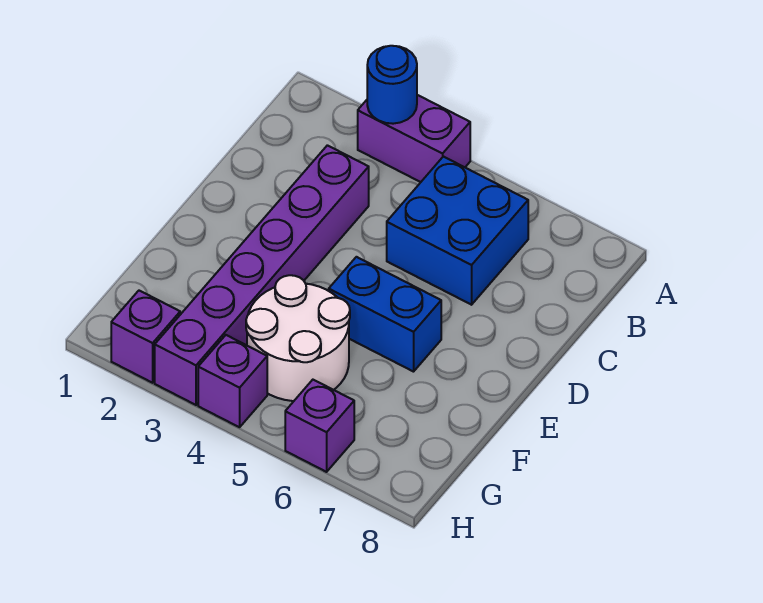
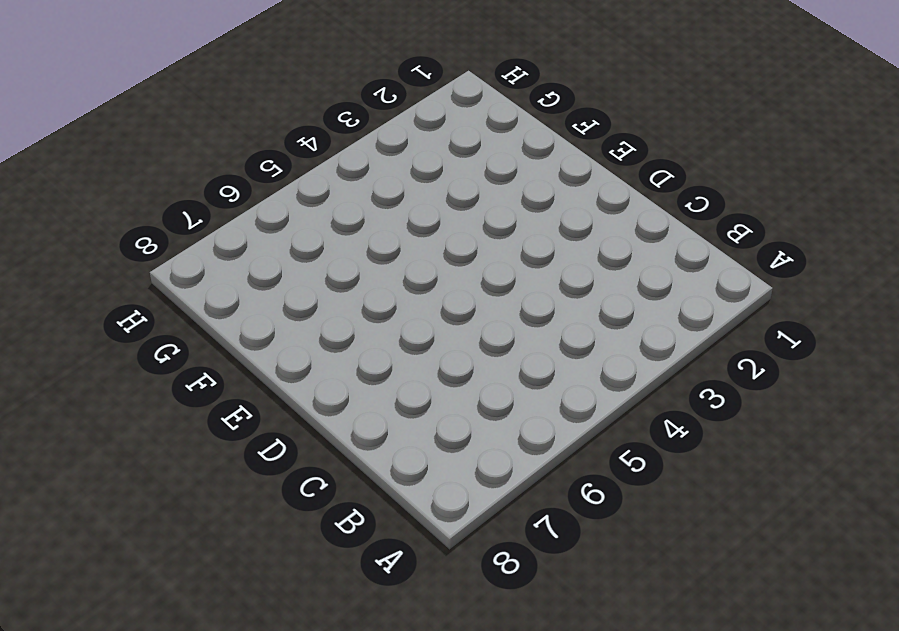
none -> purple brick A3:A4 level 1
none -> blue brick B5:C6 level 1

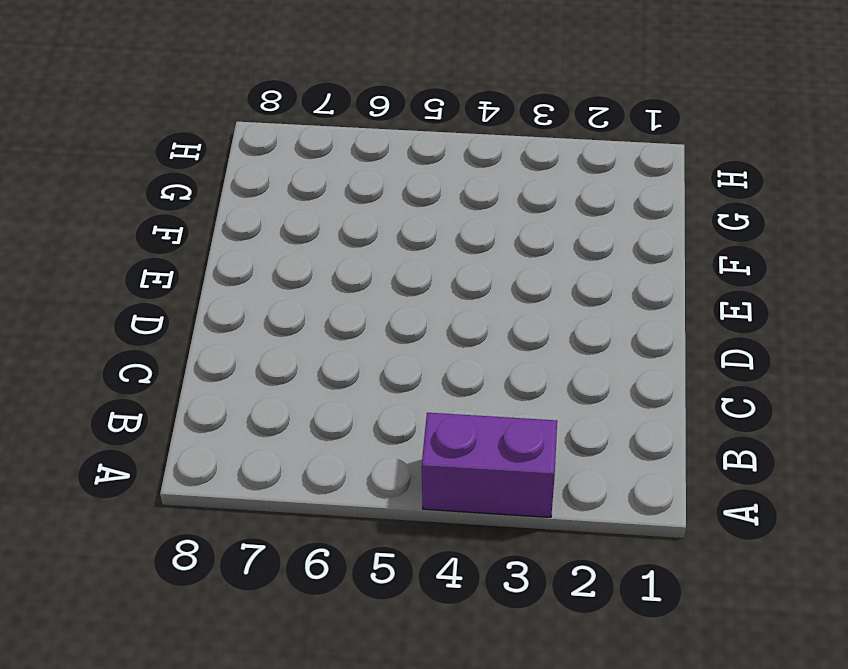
none -> blue brick B5:C6 level 1
none -> purple brick C3:H3 level 1

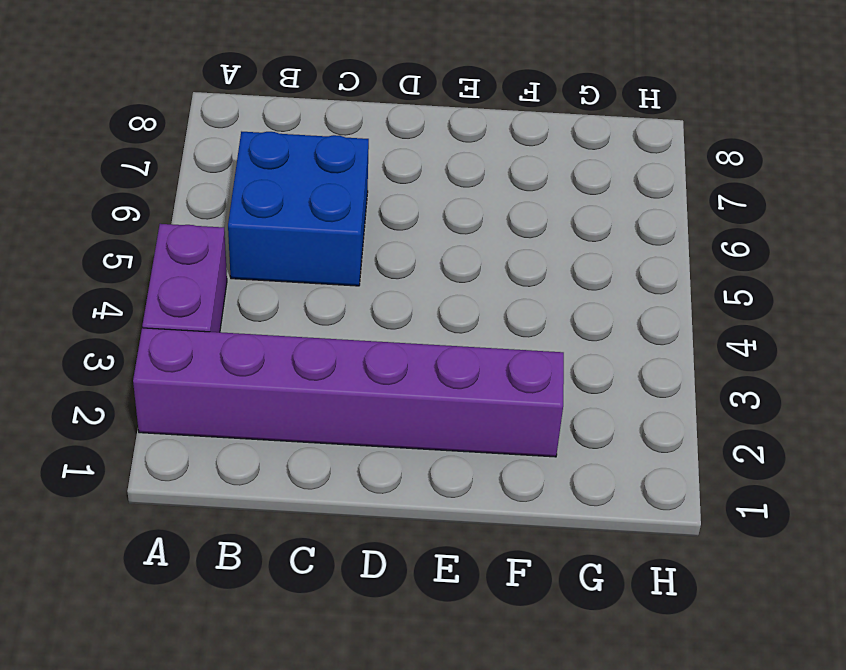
purple brick A2:F2 level 1 -> purple brick C3:H3 level 1
none -> blue brick E5:E6 level 1
none -> white round brick F4:G5 level 1

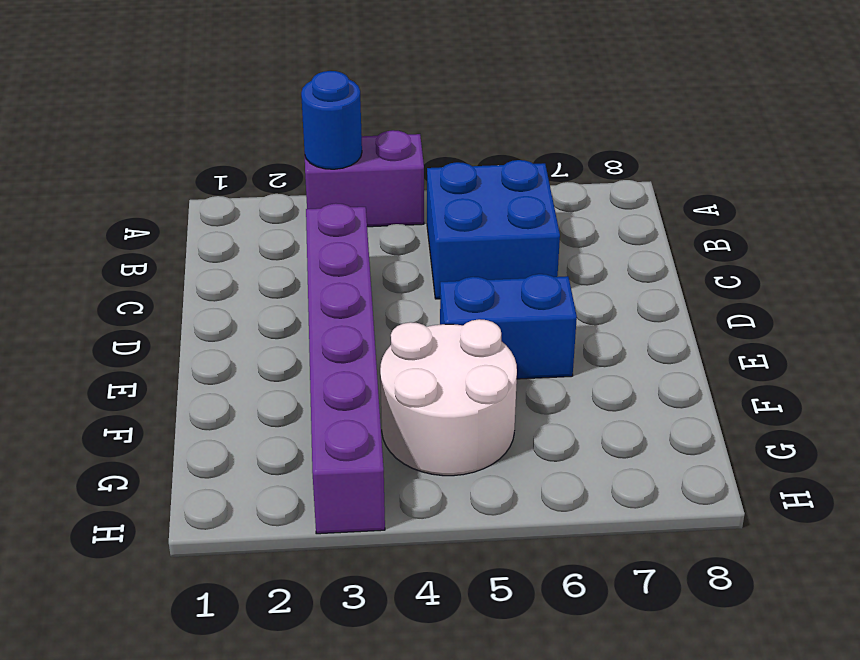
none -> purple brick H2 level 1
none -> purple brick H4 level 1

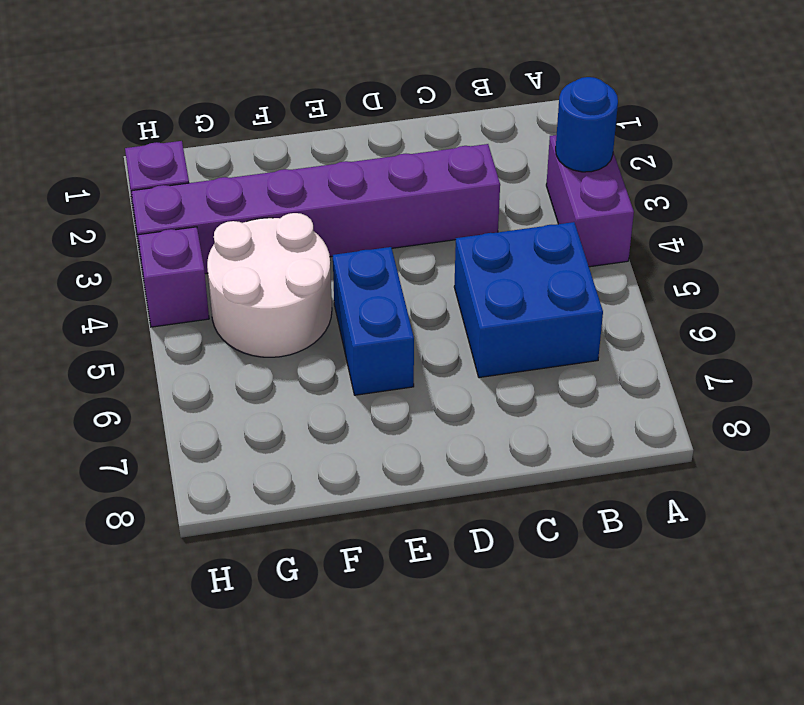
none -> purple brick H6 level 1

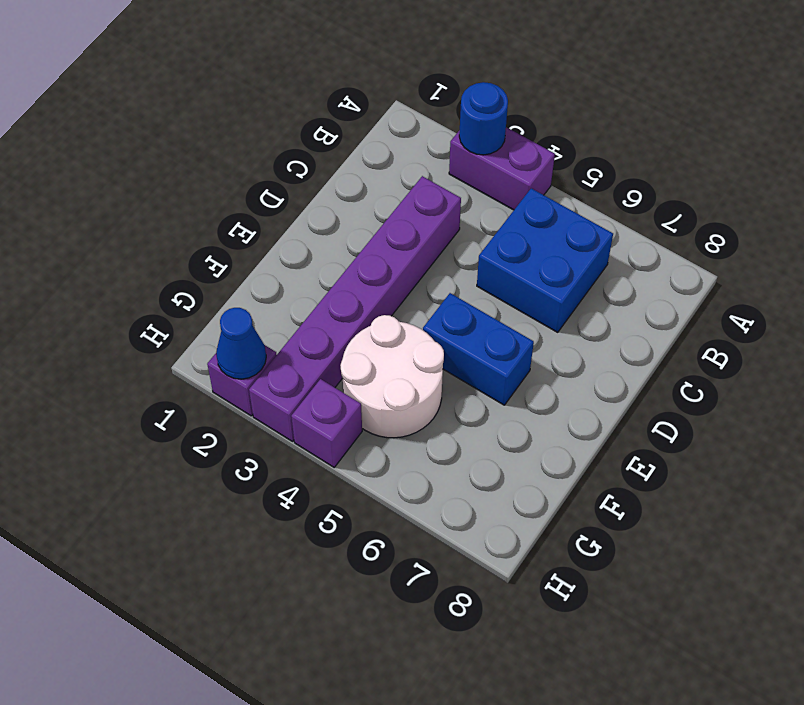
blue cone H2 level 2 -> none
none -> purple brick H6 level 1

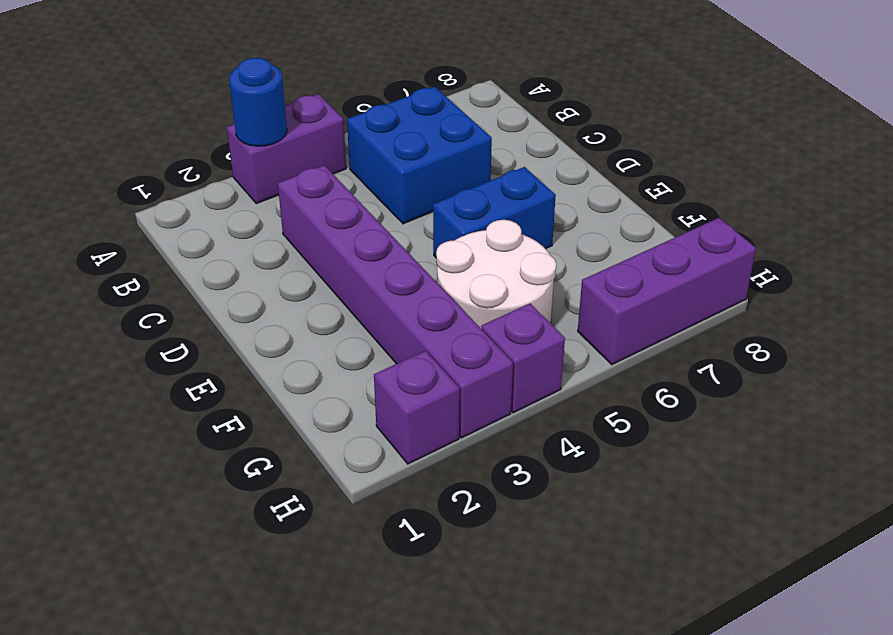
purple brick H6:H8 level 1 -> purple brick H6 level 1

